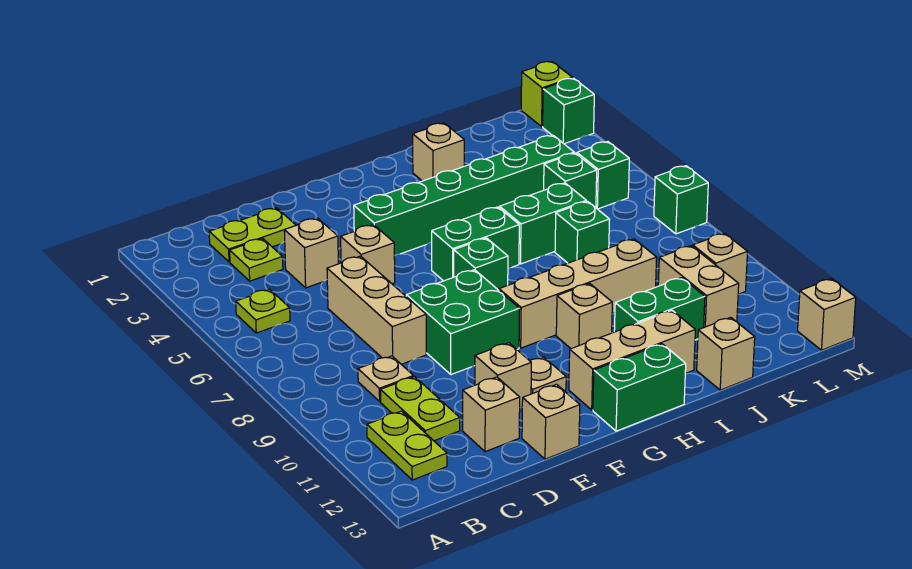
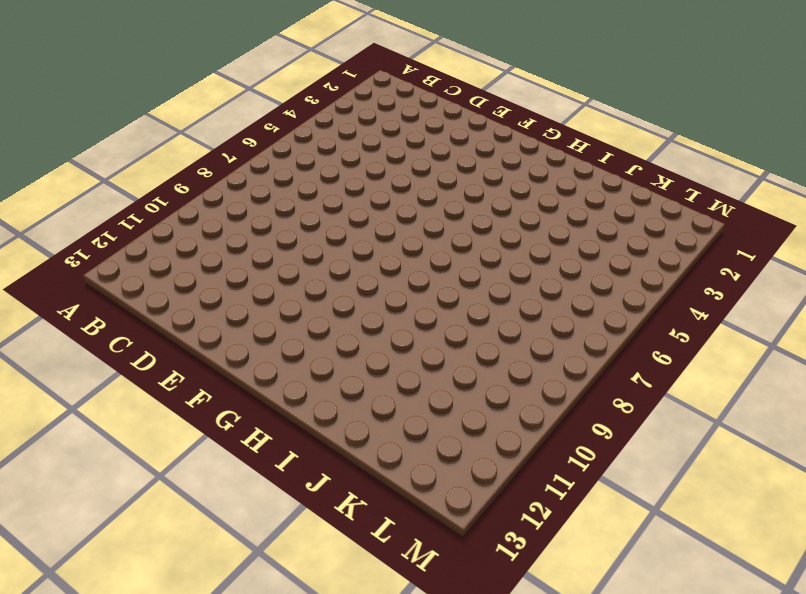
none -> lime plate B5 level 1
none -> lime plate B11:B12 level 1
none -> lime plate C2:D2 level 1
none -> lime plate C3 level 1

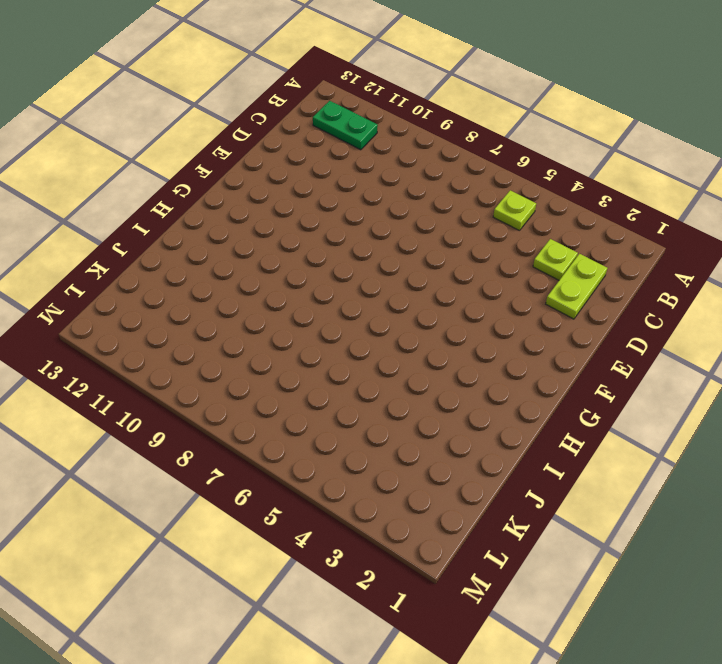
green plate B11:B12 level 1 -> lime plate B11:B12 level 1
none -> tan plate C9 level 1
none -> lime plate C10:C11 level 1
none -> tan brick D4 level 1
none -> tan brick D6:D8 level 1

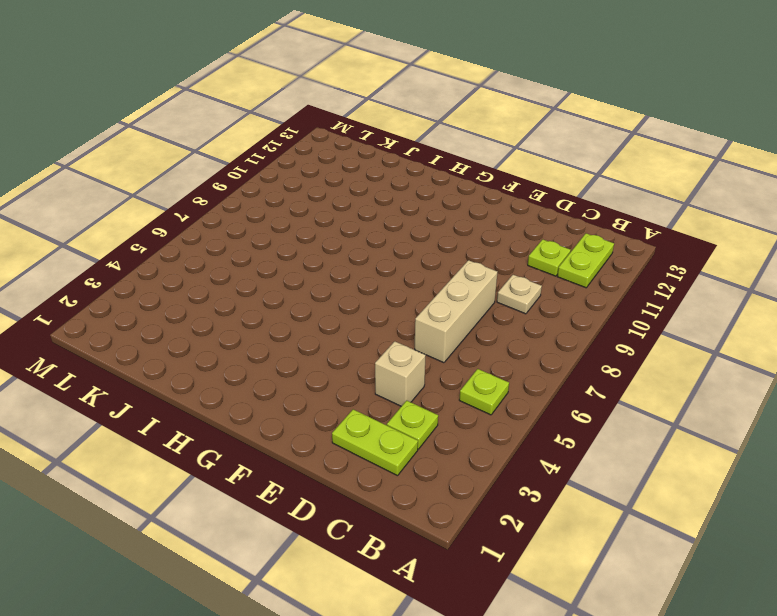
lime plate C11 level 1 -> lime plate C10:C11 level 1
none -> tan brick D12 level 1
none -> tan brick E5 level 1
none -> green brick E8:F9 level 1
none -> tan brick E11 level 1

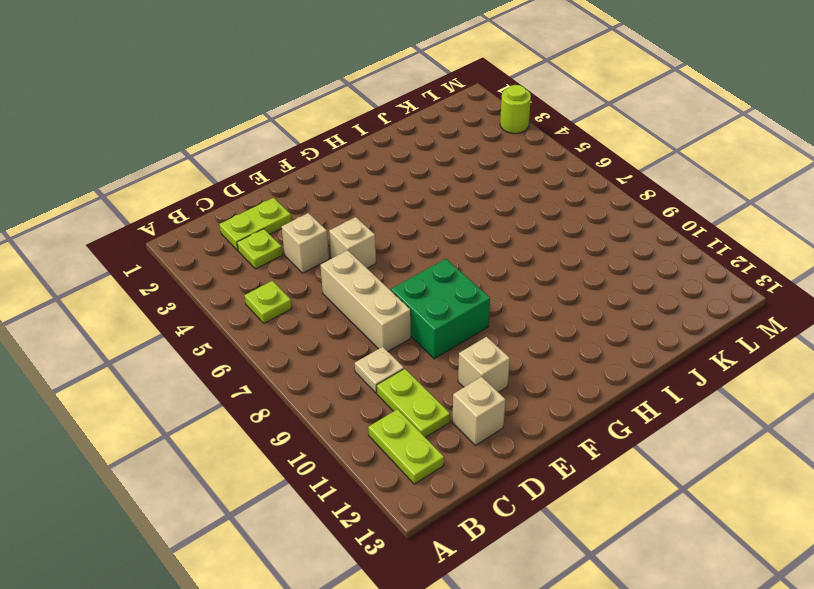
lime round brick M3 level 1 -> none
none -> tan brick E13 level 1
none -> green brick F4:K4 level 1
none -> tan plate F11 level 1
none -> green brick G6:H6 level 1

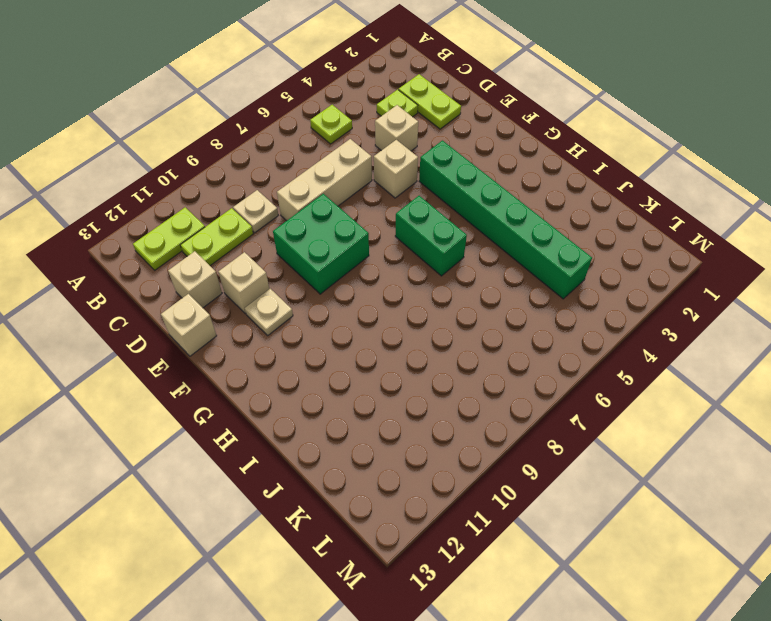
none -> green brick G7 level 1
none -> tan brick G9:J9 level 1
none -> tan brick G12:I12 level 1
none -> green brick G13:H13 level 1

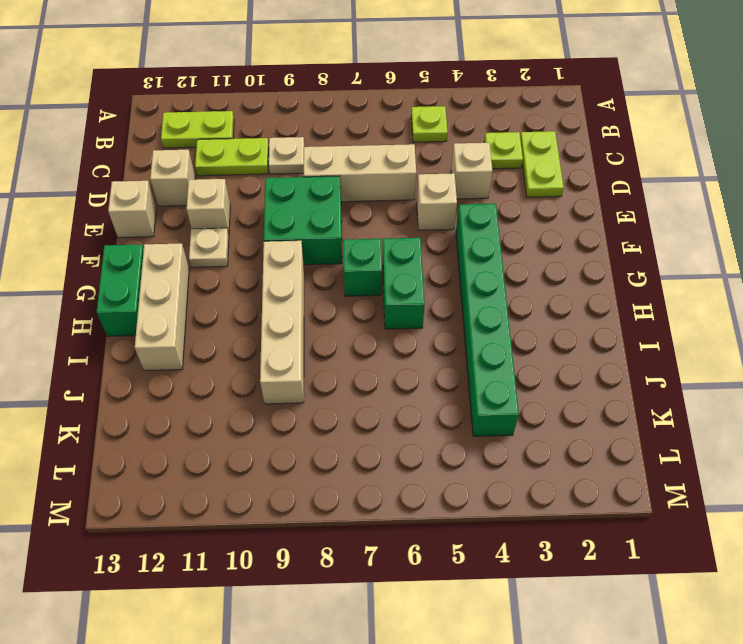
none -> tan brick H10 level 1
none -> tan brick I2 level 1
none -> green brick I6:J6 level 1
none -> green brick I11:J11 level 1

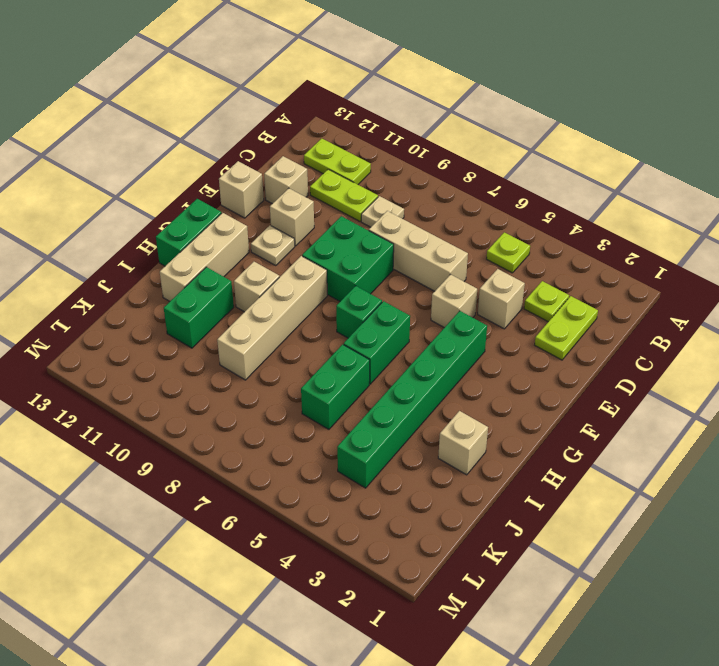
none -> green brick J7 level 1
none -> tan brick J13 level 1
none -> green brick K5 level 1
none -> tan brick K10:K11 level 1

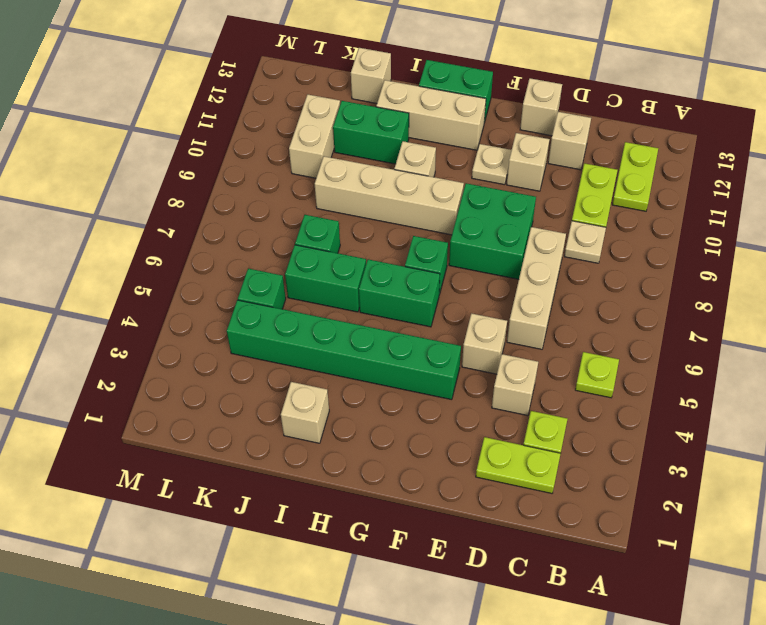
none -> green brick L5 level 1
none -> tan brick L10 level 1
none -> lime brick M1 level 1
none -> green brick M2 level 1

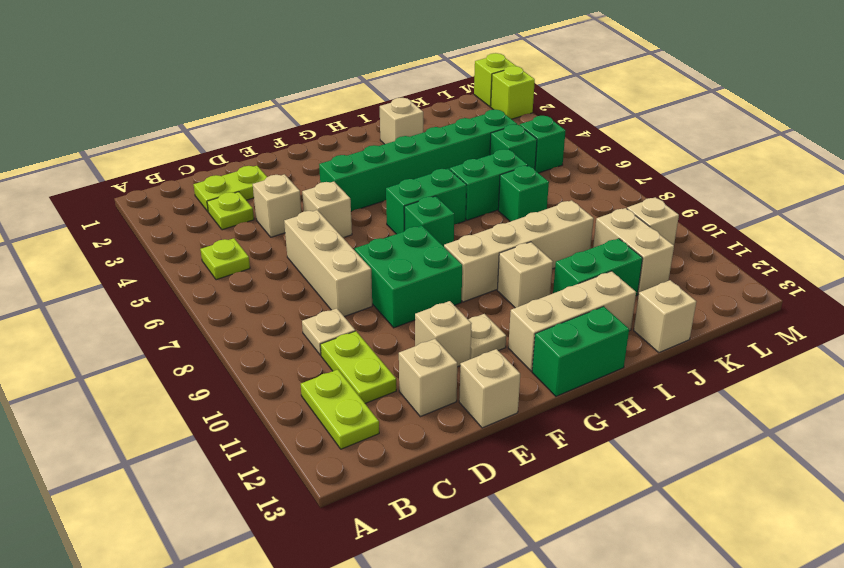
lime brick M2 level 1 -> green brick M2 level 1
none -> green brick M7 level 1
none -> tan brick M13 level 1

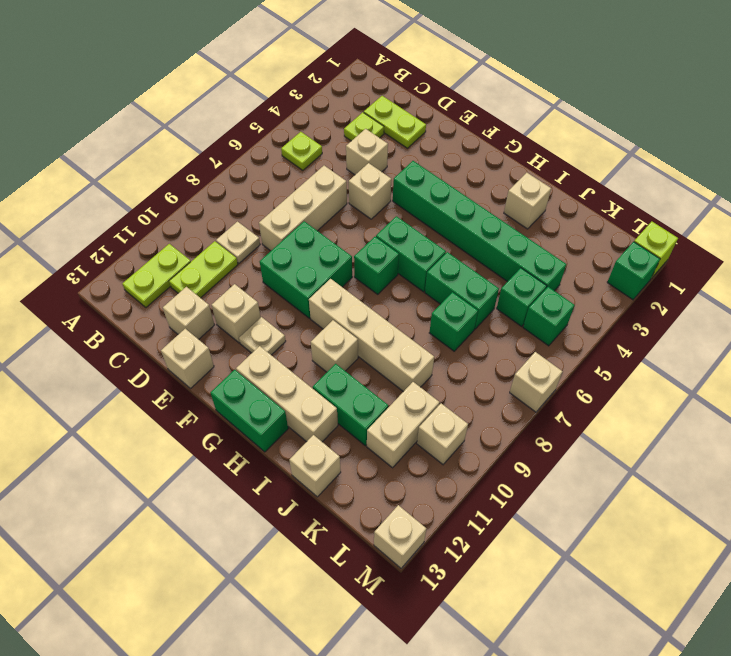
tan brick M7 level 1 -> green brick M7 level 1

